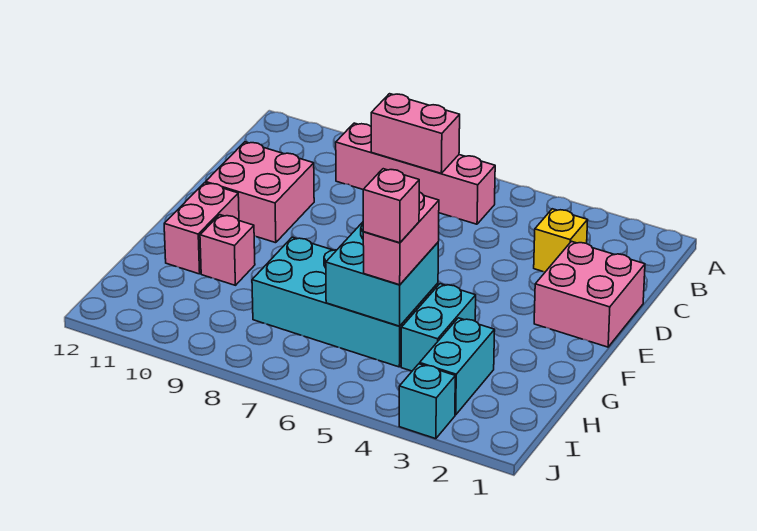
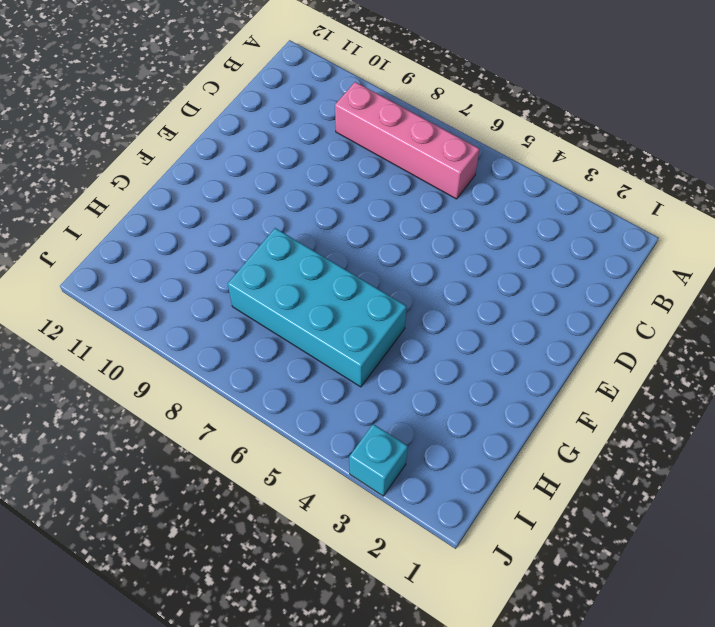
none -> yellow brick C3 level 1
none -> pink brick D1:E2 level 1
none -> pink brick D10:E11 level 1

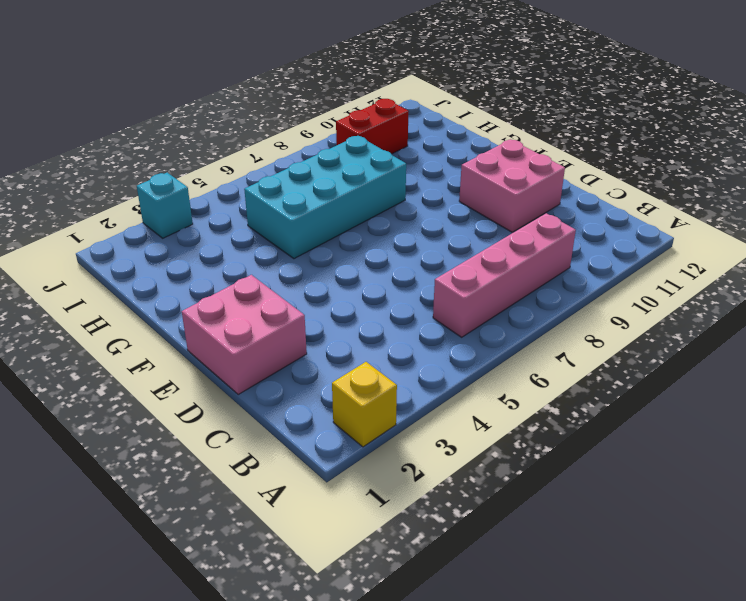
yellow brick A2 level 1 -> yellow brick C3 level 1
red brick I9:I10 level 1 -> none
none -> pink brick F11:G11 level 1
none -> cyan brick G4:H4 level 1
none -> pink brick G10 level 1

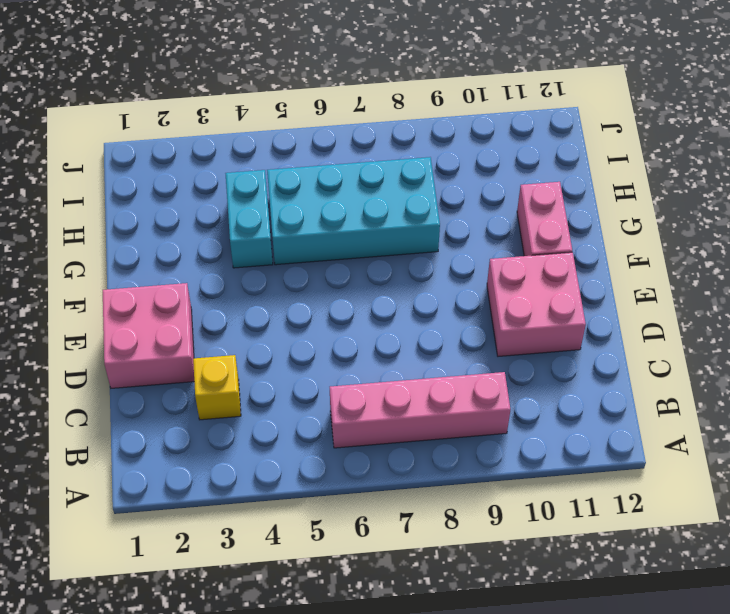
none -> pink brick G10 level 1
none -> cyan brick H3:I3 level 1
none -> cyan brick J3 level 1

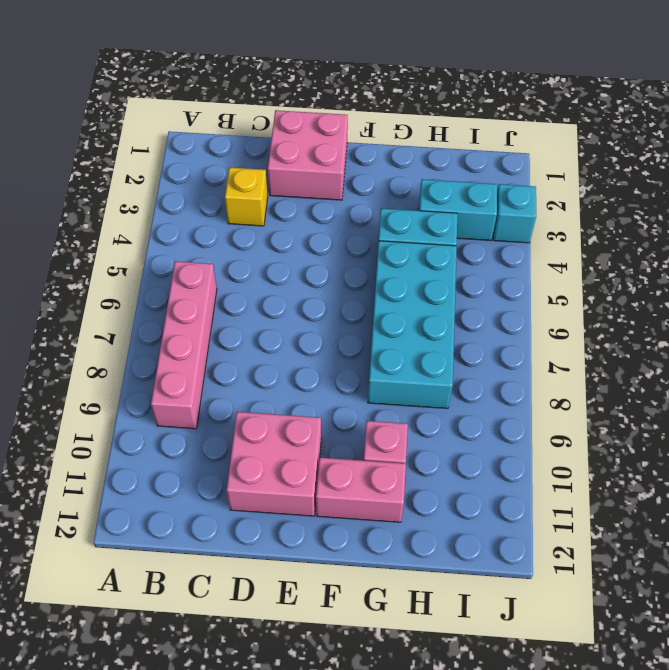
none -> pink brick B7:B8 level 2
none -> cyan brick G5:H6 level 2
none -> pink brick G5:H5 level 3

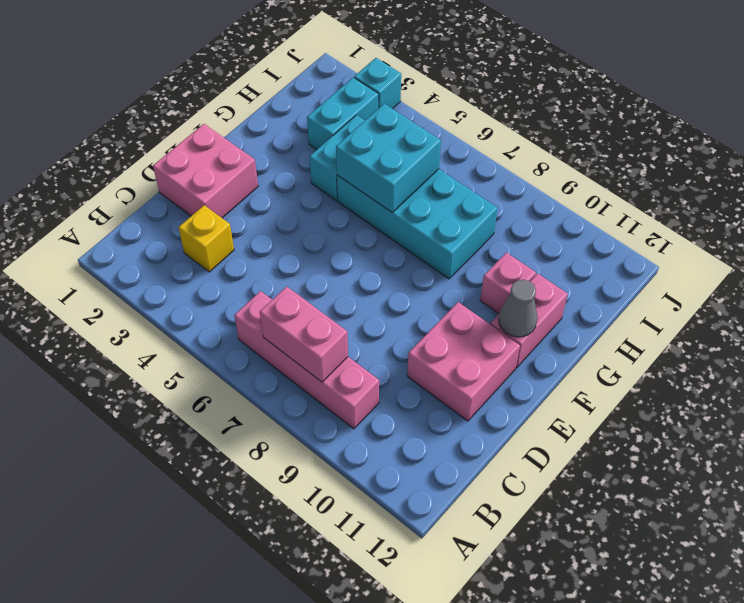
grey cone F11 level 2 -> none
none -> pink brick G5:H5 level 3
none -> pink brick H5 level 4

